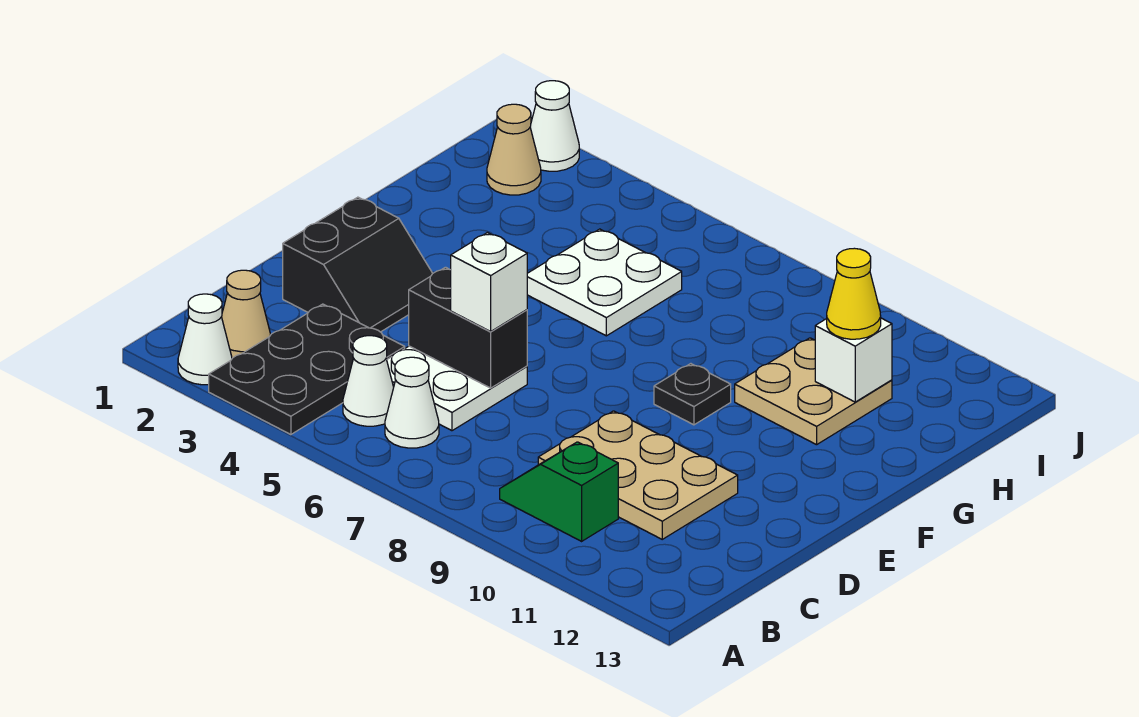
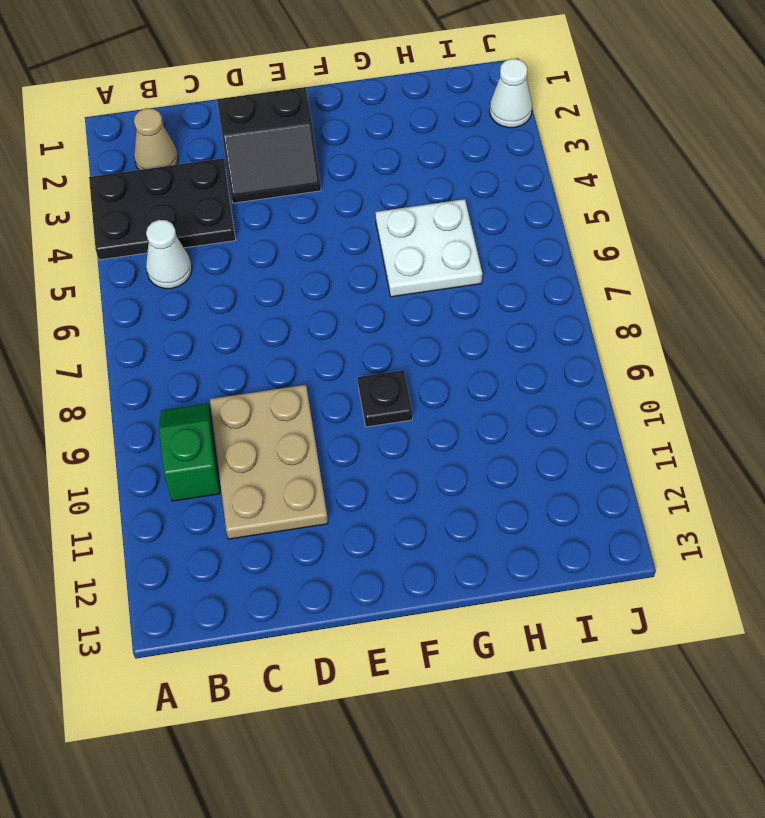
none -> white cone A2 level 1
none -> white cone B6 level 1
none -> white plate C5:D6 level 1

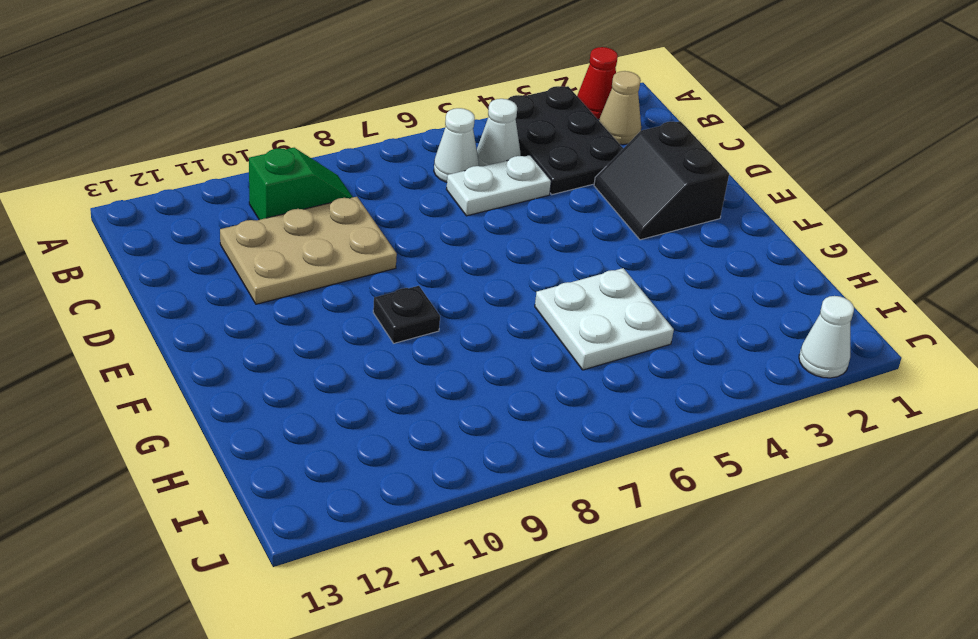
red cone A2 level 1 -> white cone A2 level 1
white plate C5:C6 level 1 -> white plate C5:D6 level 1
none -> tan plate G10:H11 level 1
none -> tan cone I2 level 1
none -> black brick D5:D6 level 2

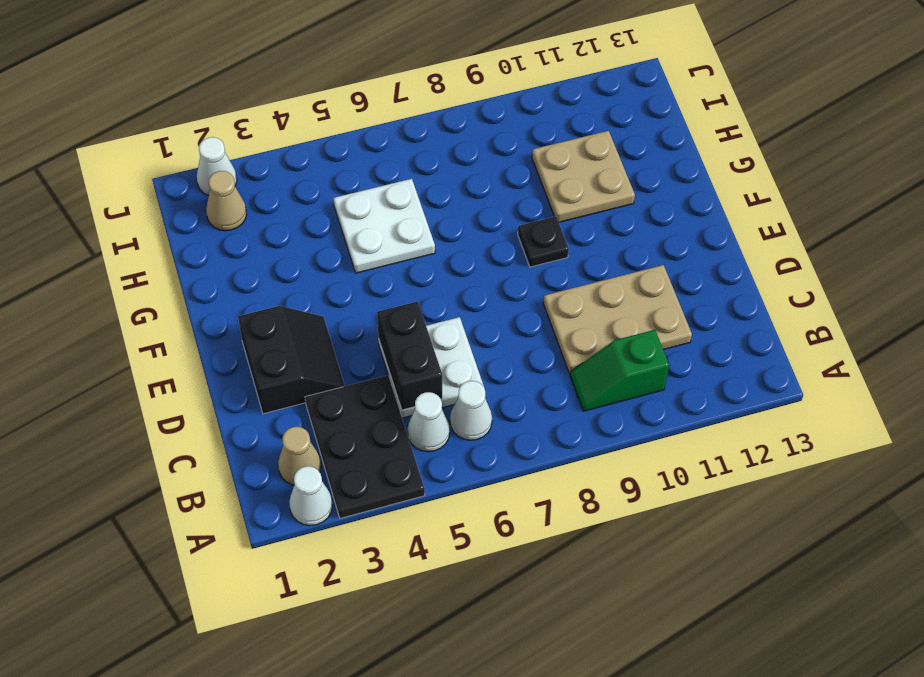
black brick C5:D5 level 2 -> black brick D5:D6 level 2
none -> white brick H11 level 2
none -> white brick D6 level 3
none -> yellow cone H11 level 3

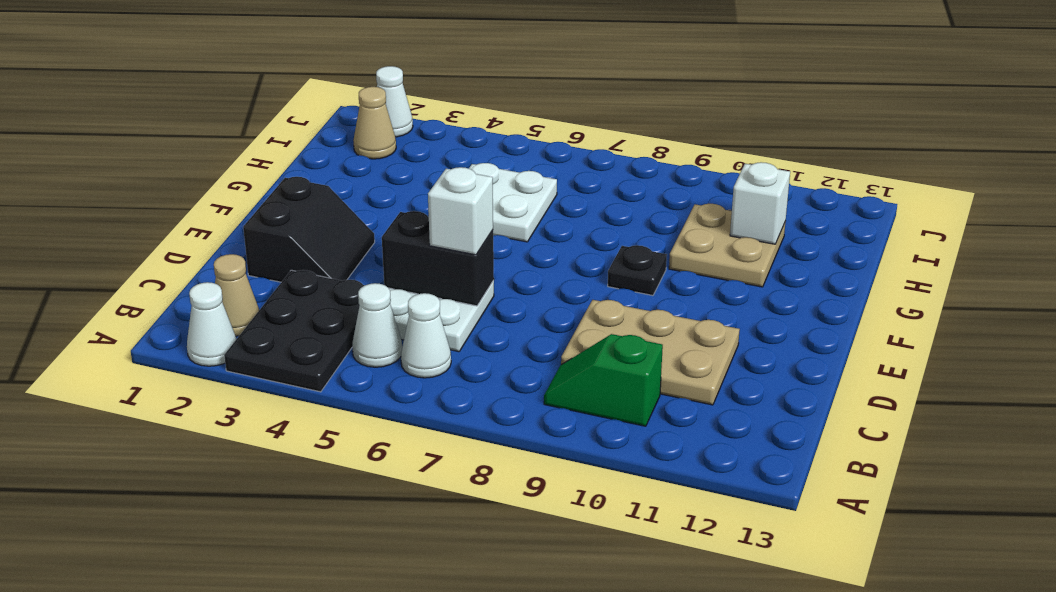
none -> yellow cone H11 level 3

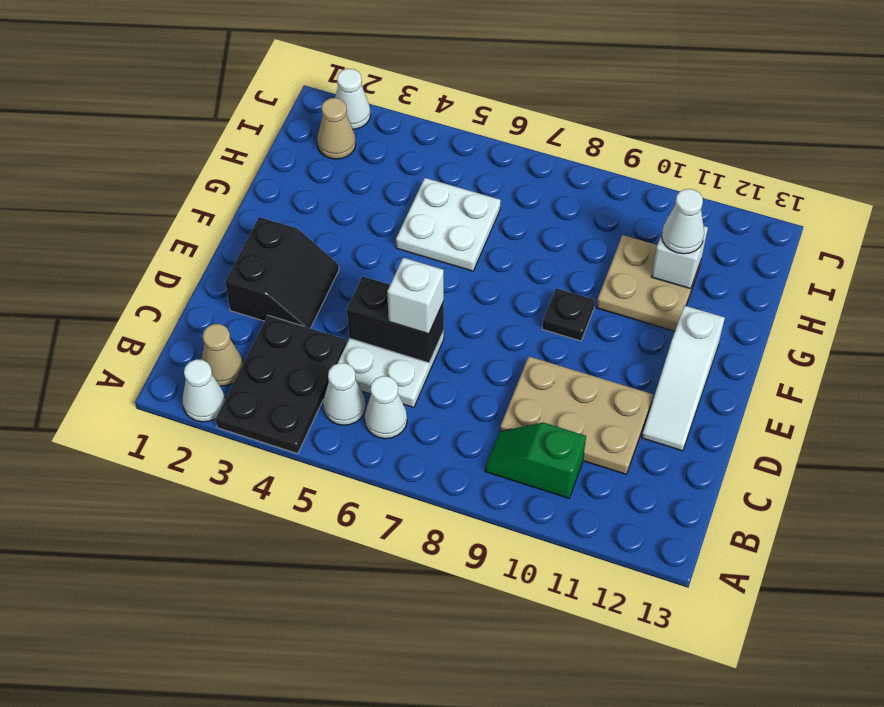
white slope D12:F12 level 1 top F -> none
white cone H11 level 3 -> yellow cone H11 level 3

